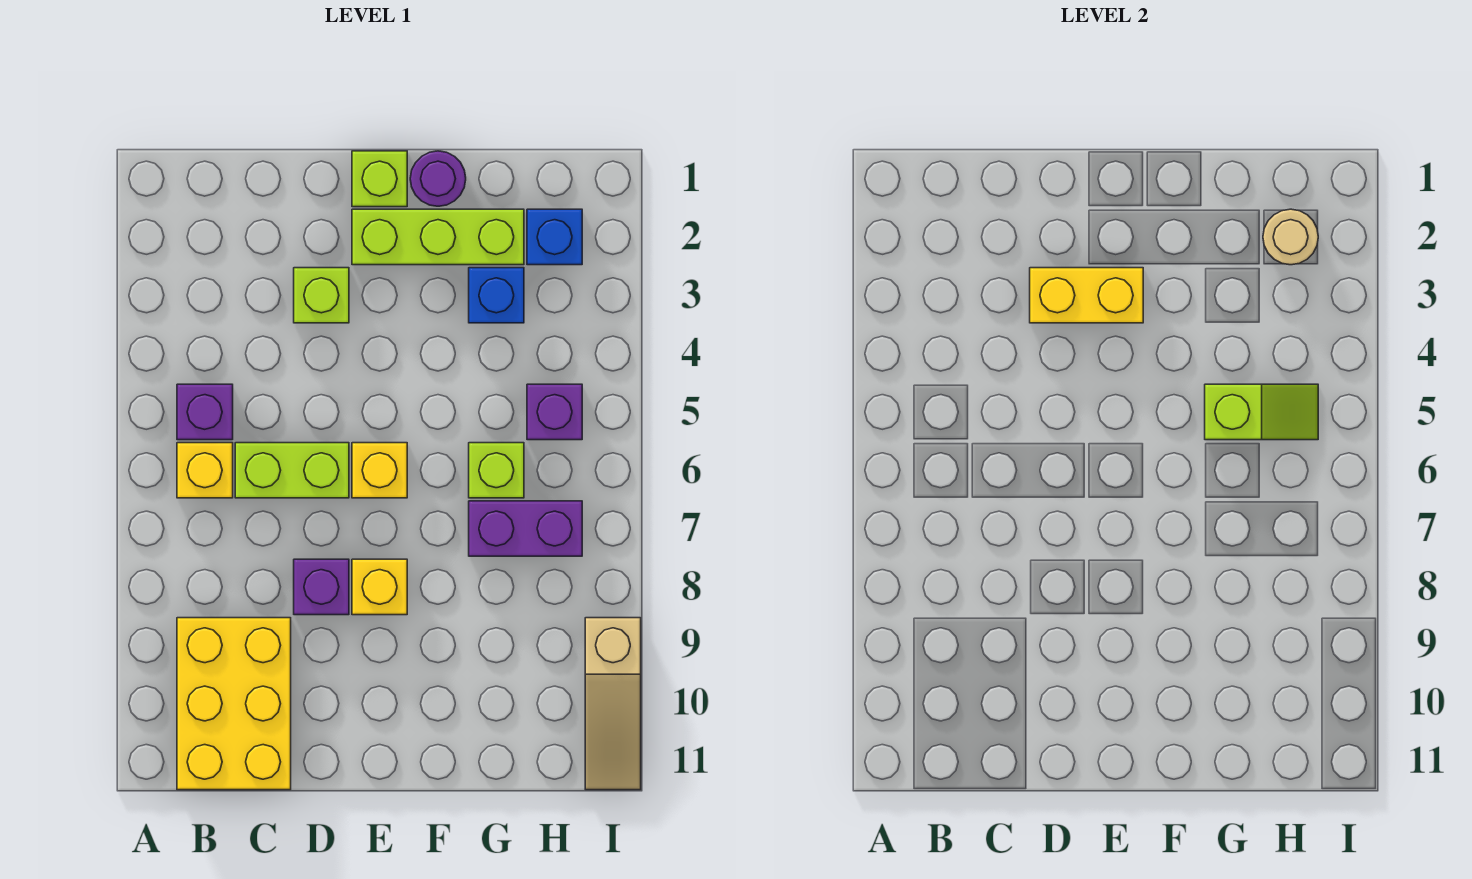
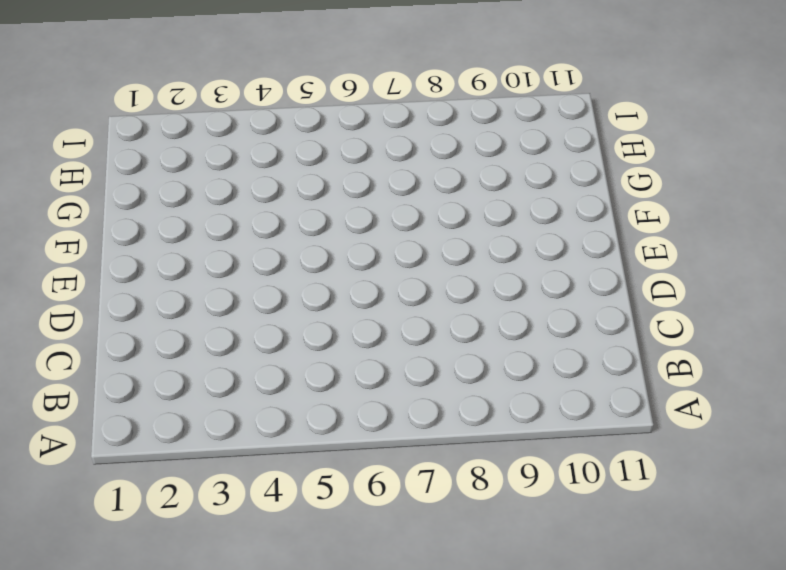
none -> purple brick B5 level 1
none -> yellow brick B6 level 1
none -> yellow brick B9:C11 level 1

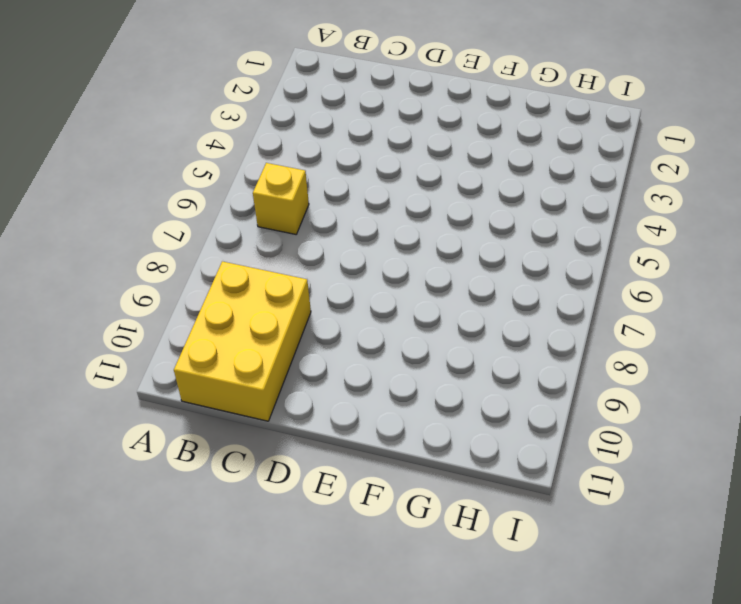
none -> purple brick B5 level 1
none -> lime brick C6:D6 level 1
none -> lime brick D3 level 1

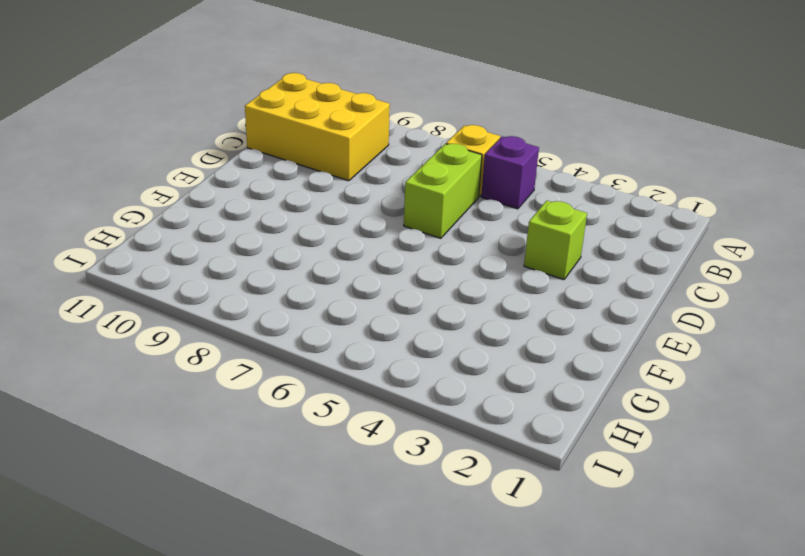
none -> purple brick D8 level 1
none -> lime brick E1 level 1
none -> lime brick E2:G2 level 1

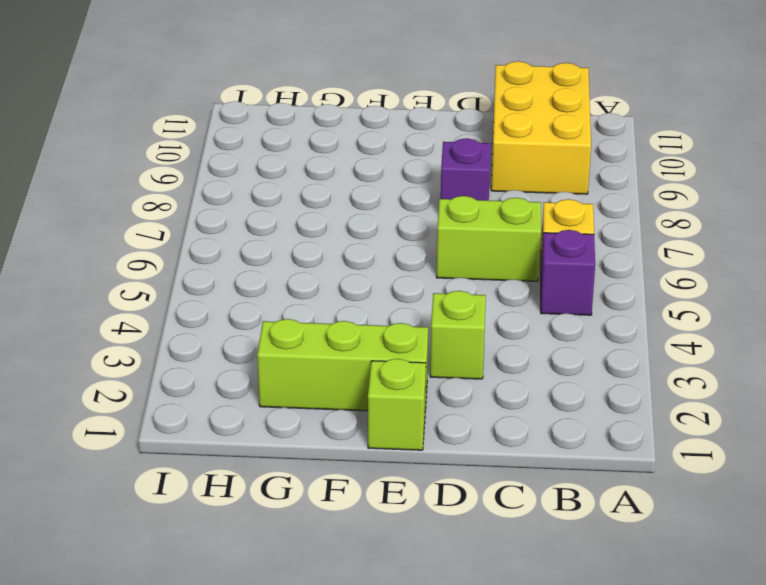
none -> yellow brick E6 level 1
none -> yellow brick E8 level 1
none -> purple round brick F1 level 1

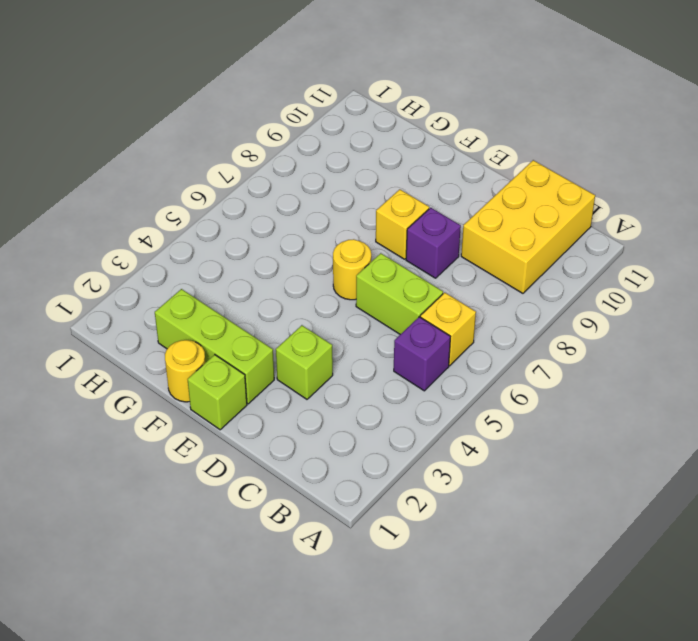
yellow round brick E6 level 1 -> yellow brick E6 level 1
yellow round brick F1 level 1 -> purple round brick F1 level 1
none -> blue brick G3 level 1
none -> lime brick G6 level 1
none -> purple brick G7:H7 level 1

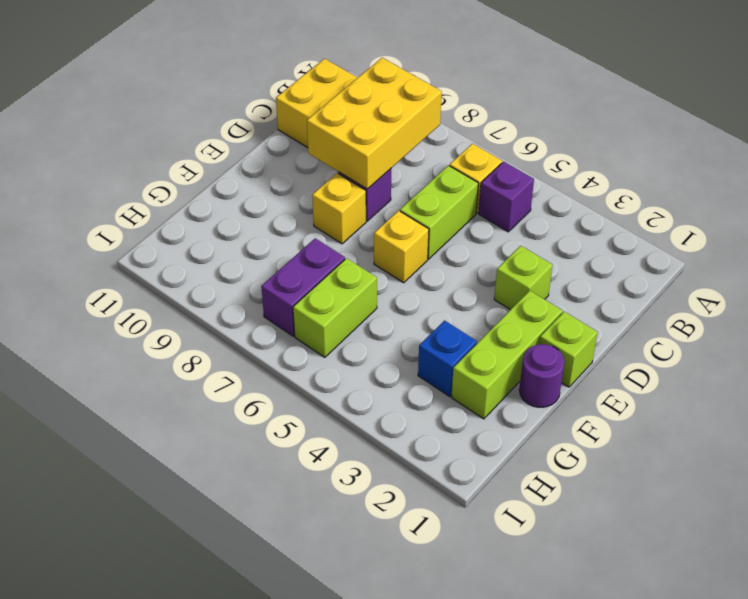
yellow brick B8:D9 level 2 -> none
lime brick G6:H6 level 1 -> lime brick G6 level 1
none -> blue brick H2 level 1
none -> purple brick H5 level 1
none -> tan slope I9:I11 level 1 top 9

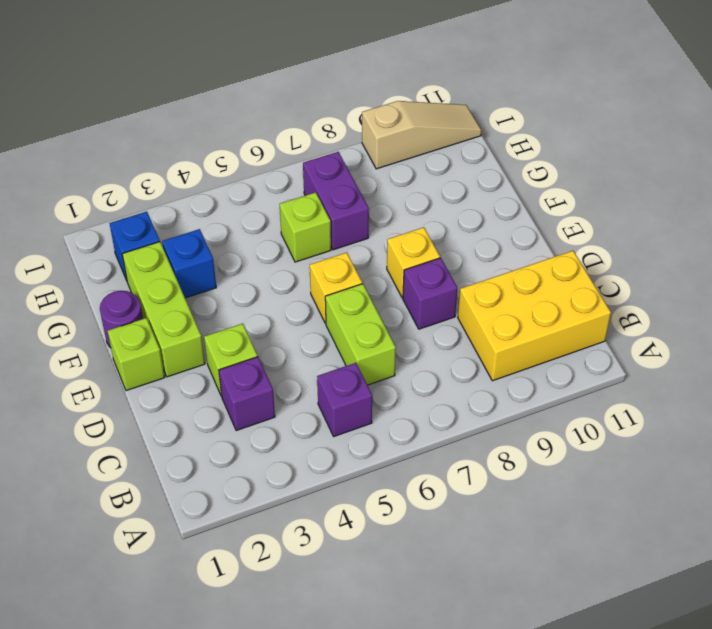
purple brick C3 level 1 -> purple brick H5 level 1
none -> yellow brick B6 level 1
none -> yellow brick D3:E3 level 2
none -> lime slope G5:H5 level 2 top G

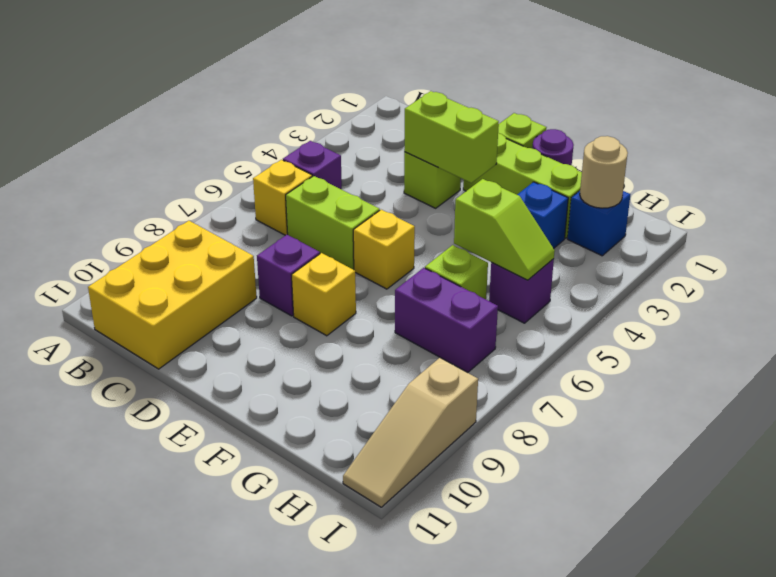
lime brick D3:E3 level 2 -> yellow brick D3:E3 level 2

